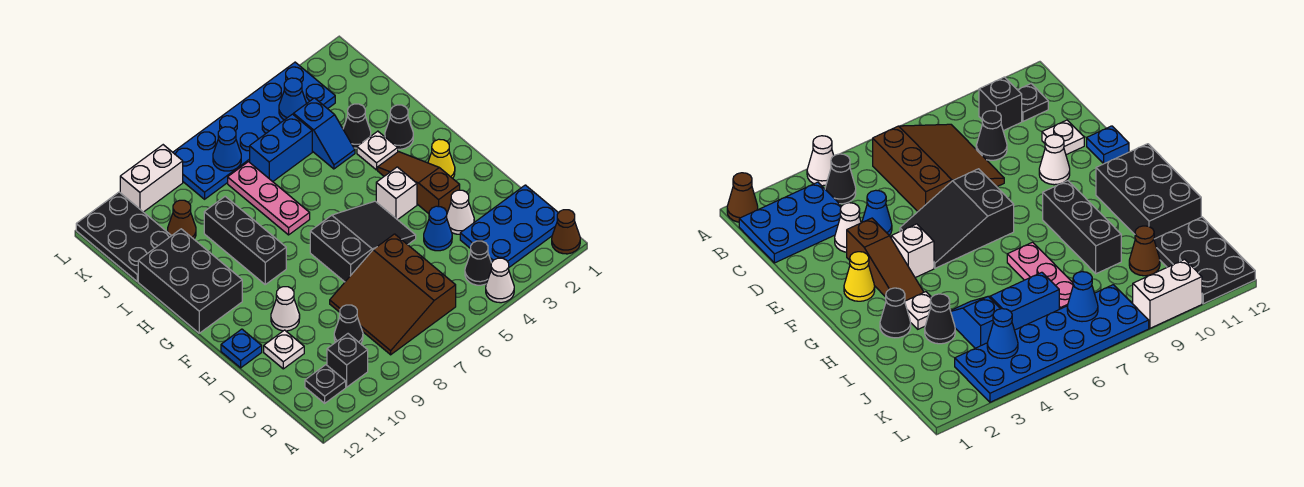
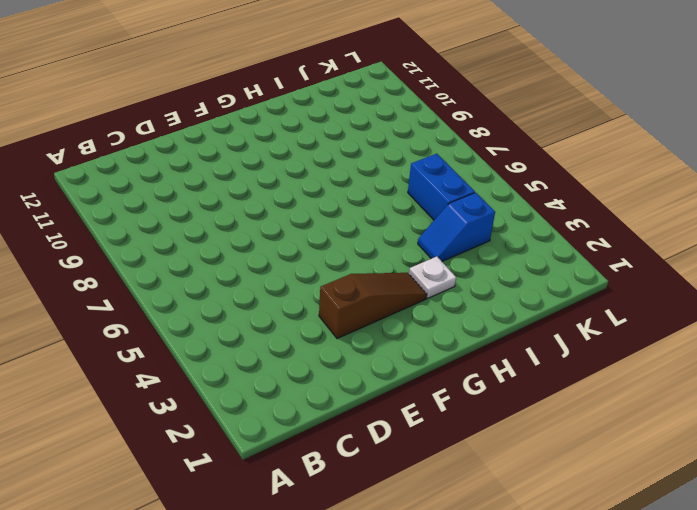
none -> brown cone A1 level 1
none -> white cone A4 level 1
none -> blue plate B1:C3 level 1
none -> black cone B4 level 1

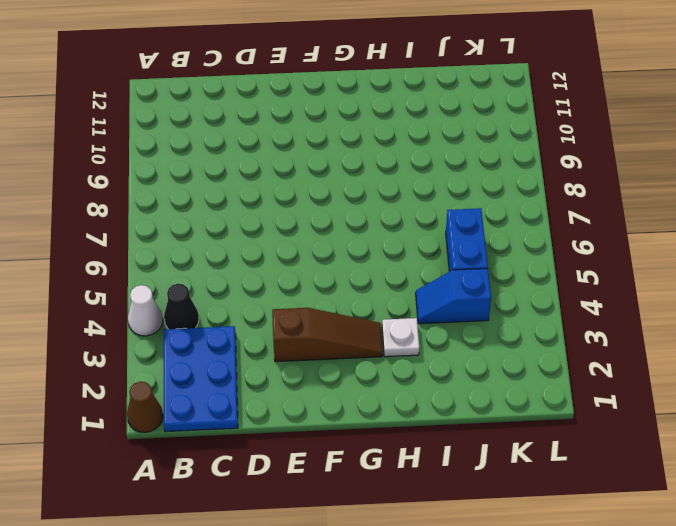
none -> brown slope B6:D8 level 1 top 6
none -> black brick B10 level 1
none -> black plate B11 level 1
none -> black cone C9 level 1

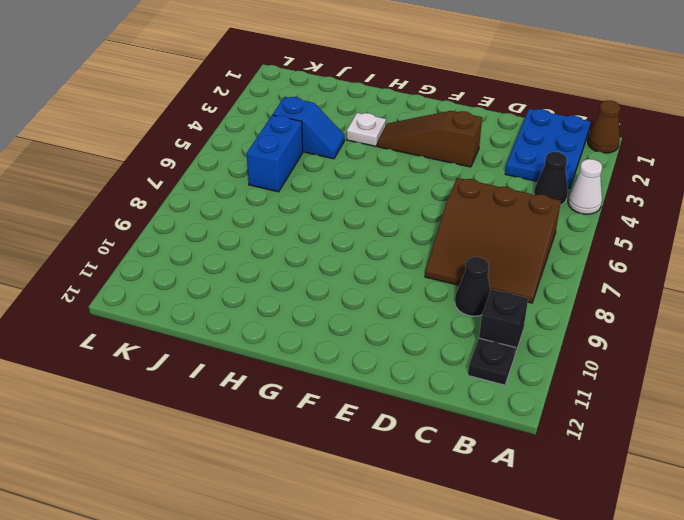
none -> white cone D3 level 1
none -> blue cone D4 level 1
none -> white plate D11 level 1
none -> black slope E5:F7 level 1 top 7

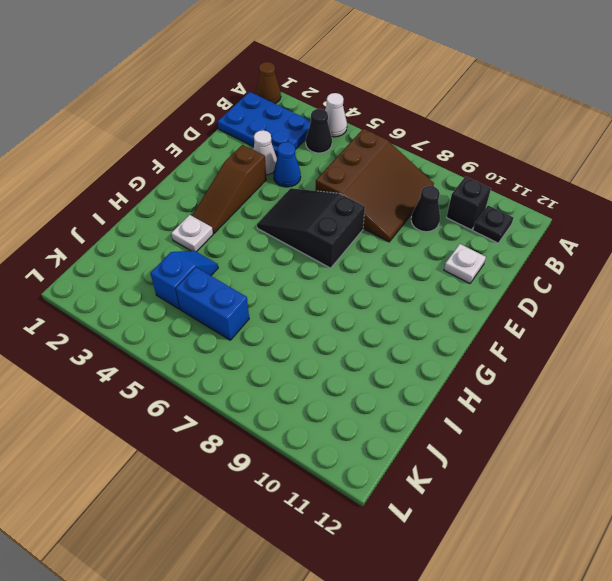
none -> white cone E10 level 1
none -> blue plate E12 level 1
none -> yellow cone F2 level 1
none -> white brick F4 level 1

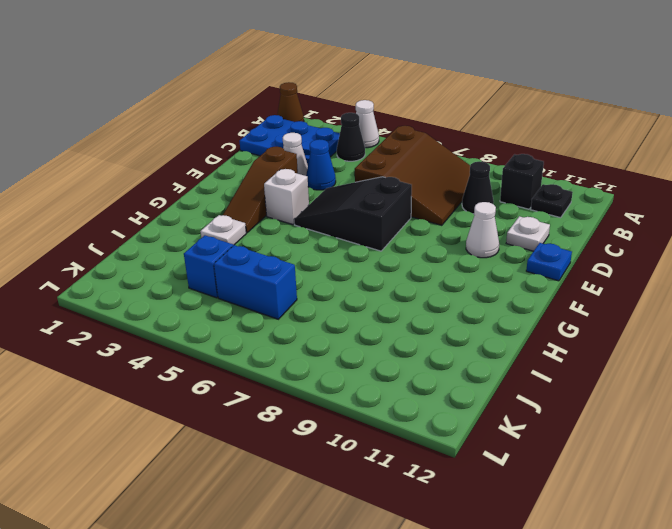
none -> yellow cone F2 level 1
none -> black brick G9:I9 level 1
none -> black brick G11:I12 level 1
none -> black cone H2 level 1

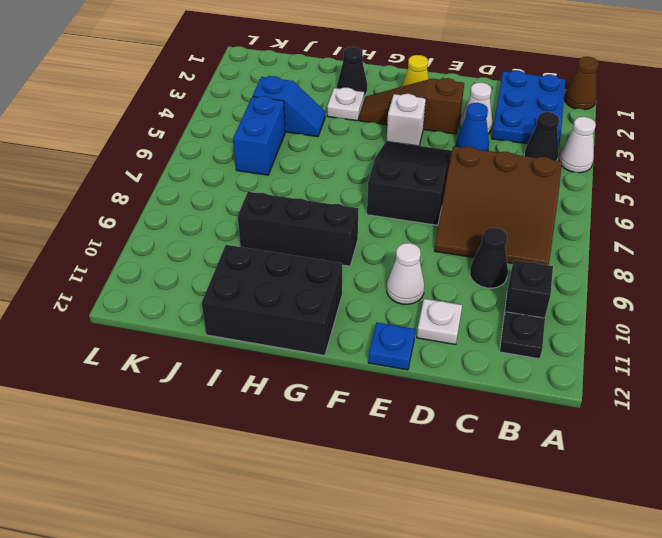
none -> pink plate H7:J7 level 1
none -> black cone I3 level 1
none -> brown cone J10 level 1
none -> black plate J11:L12 level 1

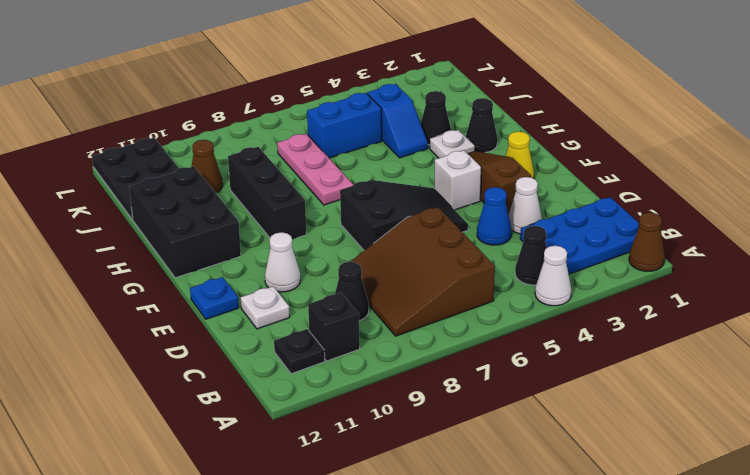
none -> blue plate K3:L8 level 1
none -> white brick L9:L10 level 1
none -> blue cone K4 level 2
none -> blue cone K7 level 2

